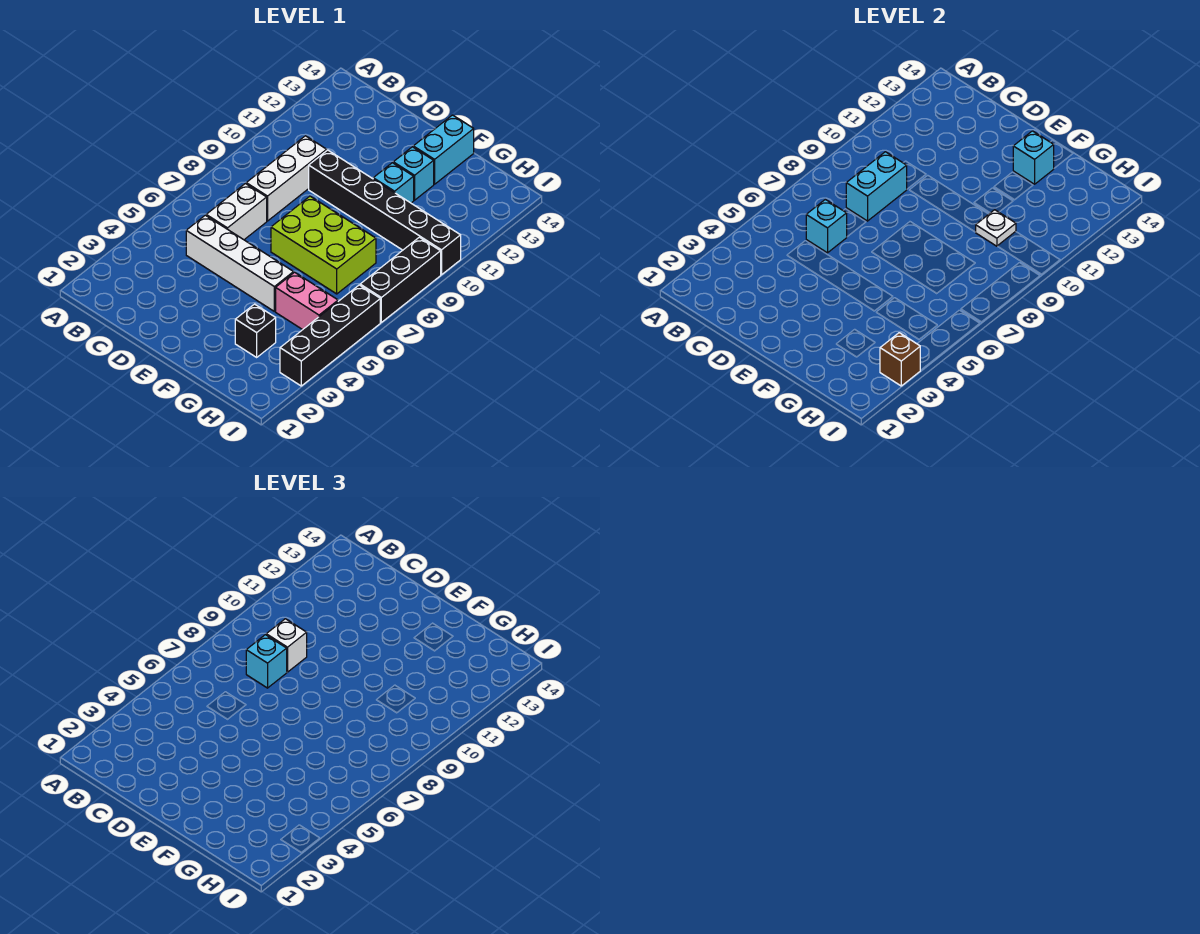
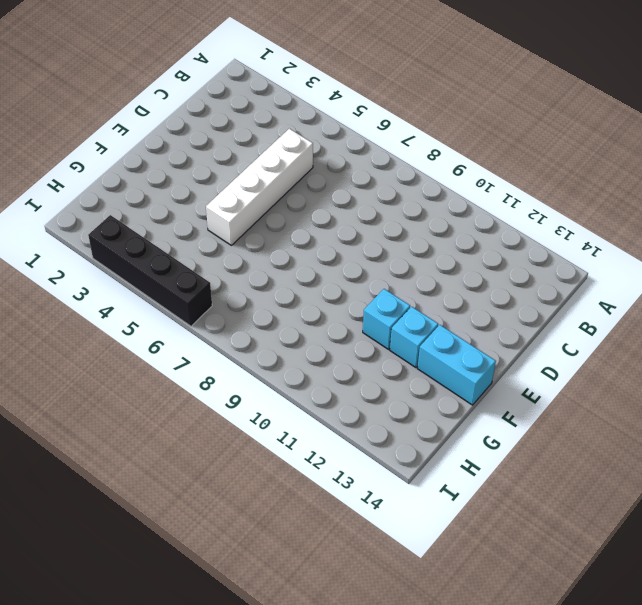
none -> white brick C6:C7 level 1
none -> white brick C8:C10 level 1
none -> black brick D10:I10 level 1

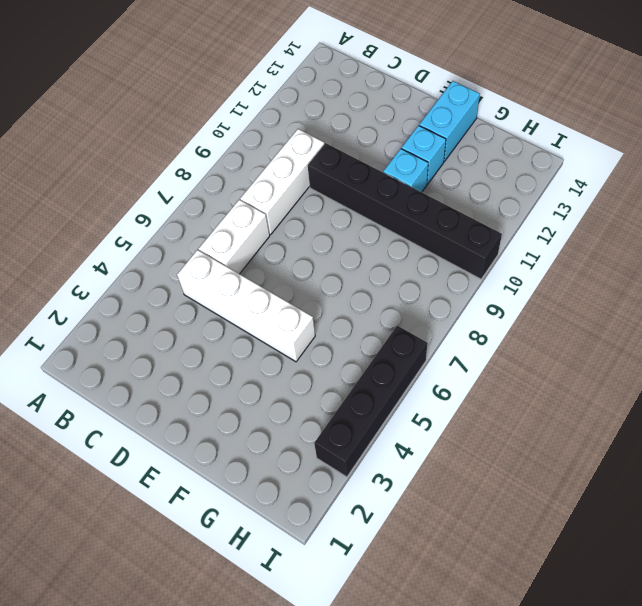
none -> lime brick E7:G8 level 1
none -> black brick G3 level 1
none -> pink brick G5:H5 level 1

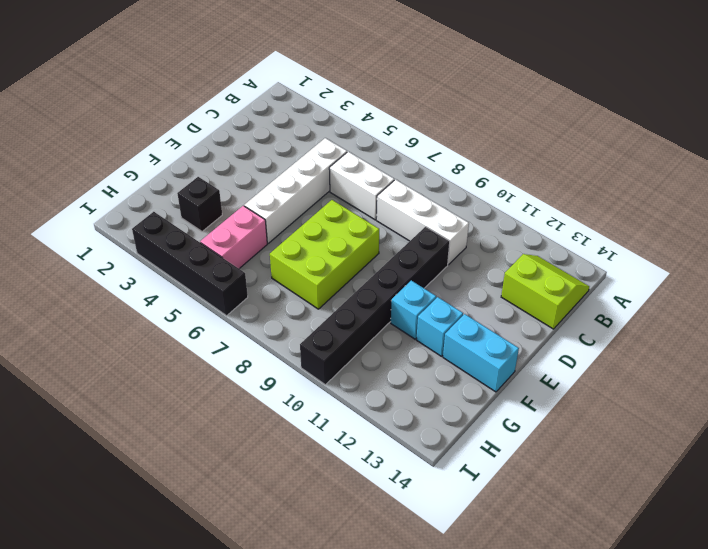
lime slope B13:C14 level 1 top C -> none
none -> black brick I7:I9 level 1
none -> cyan brick C6 level 2
none -> cyan brick C8:C9 level 2

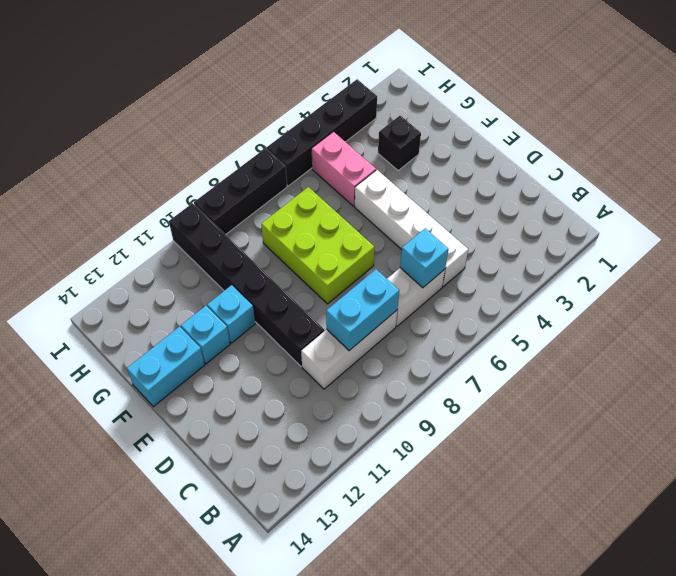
none -> cyan brick F13 level 2
none -> white plate G10 level 2
none -> brown brick I3 level 2

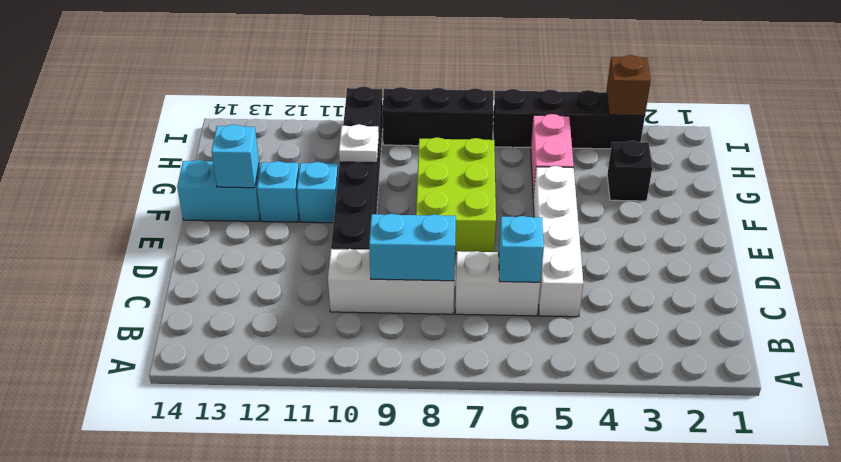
none -> cyan brick C8 level 3
none -> white brick C9 level 3

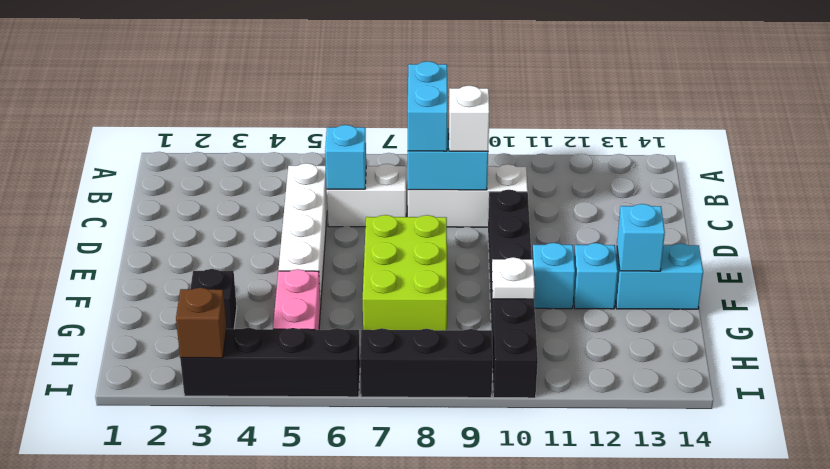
cyan brick B8:C8 level 3 -> cyan brick C8 level 3

